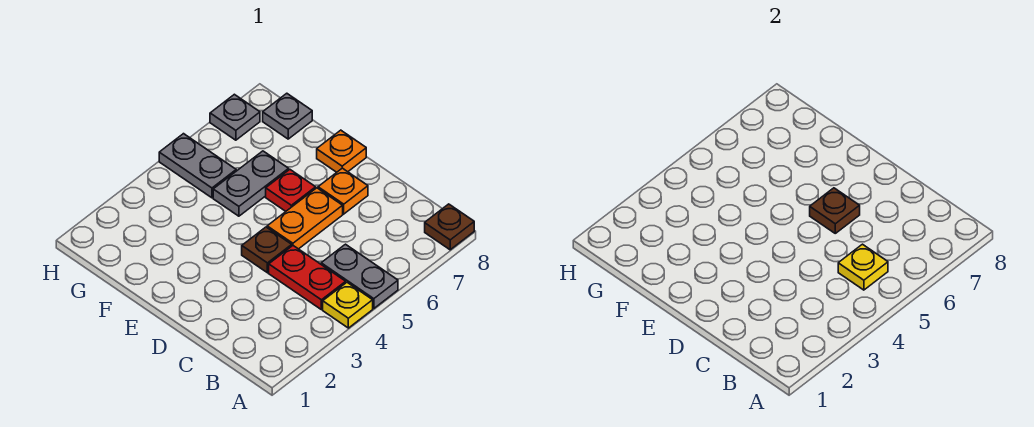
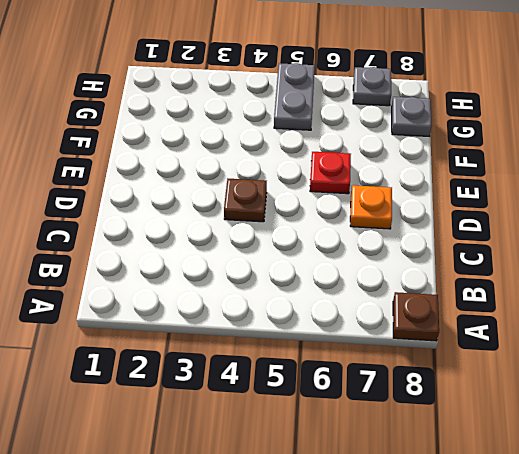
none -> yellow plate A4 level 1
none -> grey plate A5:B5 level 1
none -> red plate B4:C4 level 1

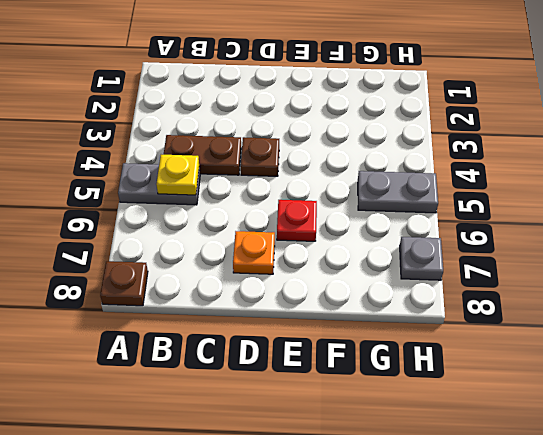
brown plate B4:C4 level 1 -> red plate B4:C4 level 1
none -> yellow plate A4 level 1
none -> orange plate D5:D6 level 1
none -> orange plate E8 level 1

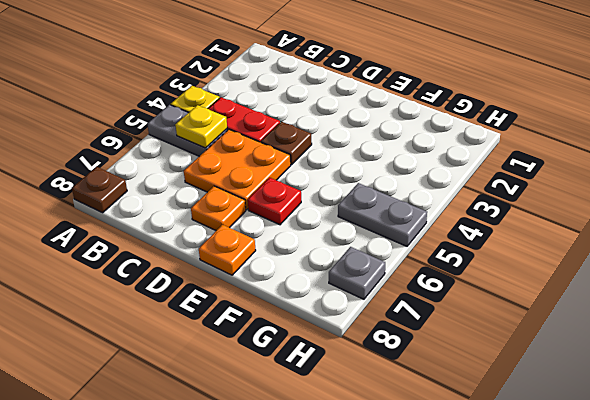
orange plate C5:D6 level 1 -> orange plate D5:D6 level 1
none -> grey plate F5:F6 level 1
none -> grey plate G8 level 1
none -> brown plate D6 level 2

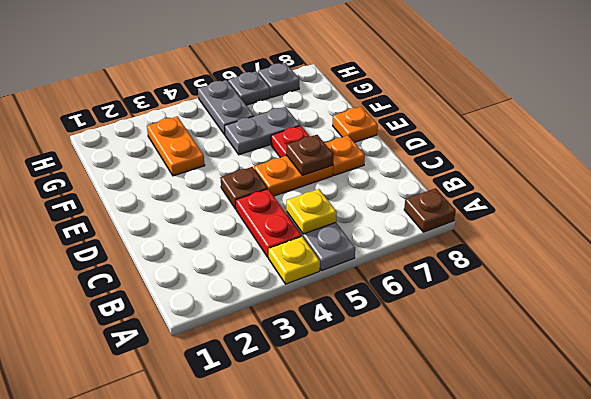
orange plate F3:G3 level 1 -> none
grey plate H6 level 1 -> grey plate G8 level 1

